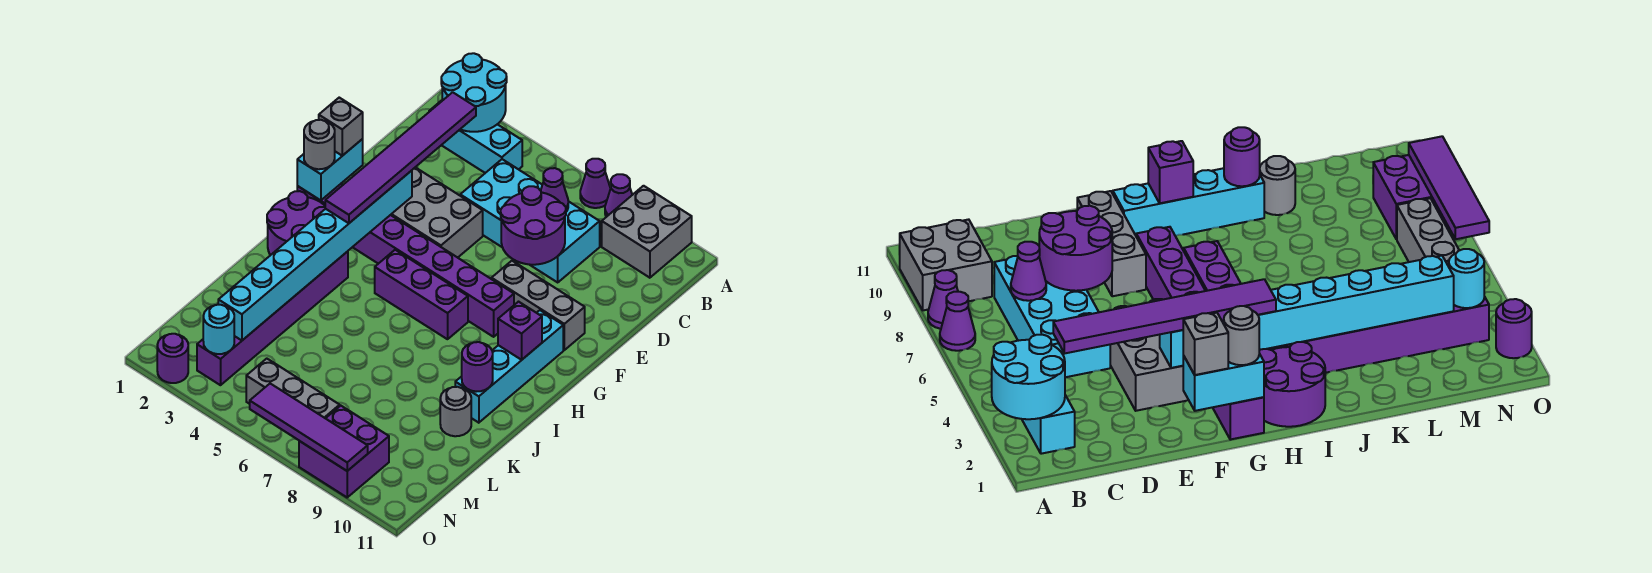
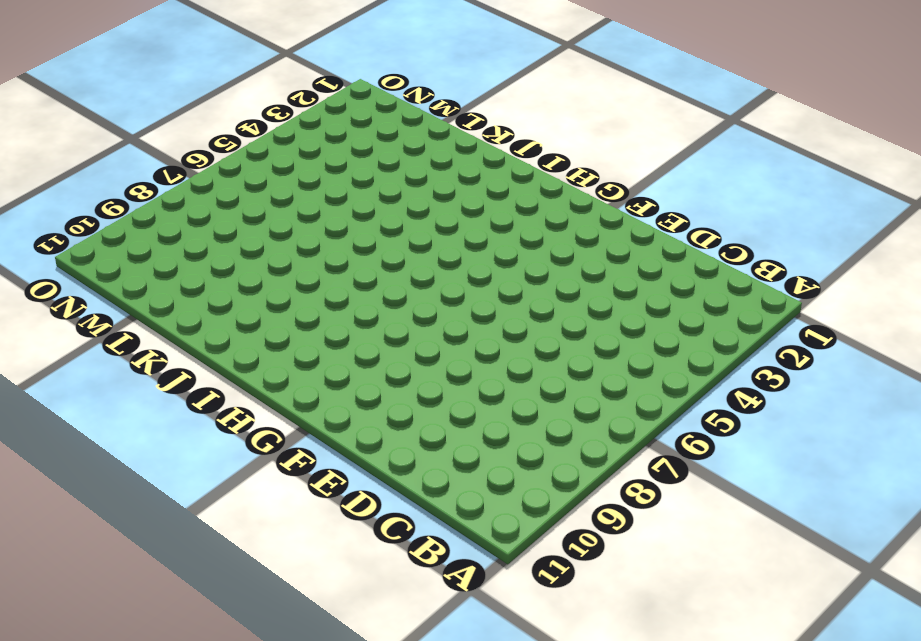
none -> purple cone A7 level 1
none -> purple cone A8 level 1
none -> grey brick A9:B10 level 1

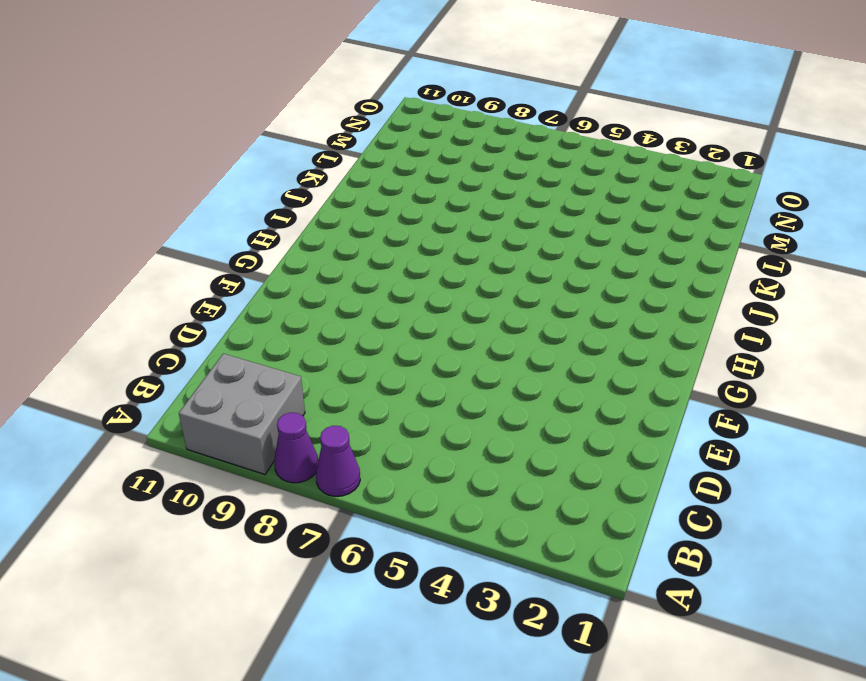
none -> cyan brick B2:B4 level 1
none -> cyan brick C5:D8 level 1
none -> grey brick E3:F5 level 1

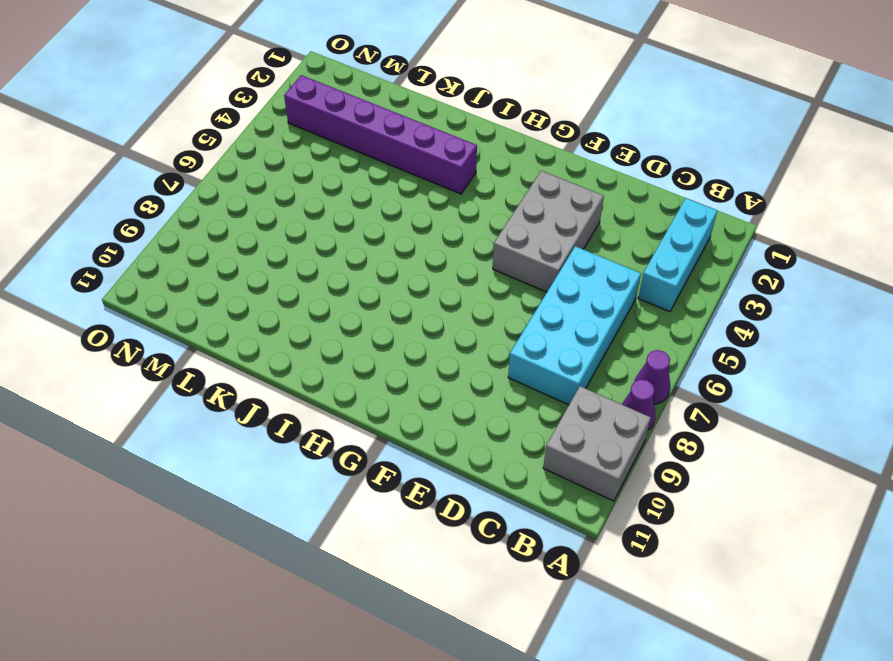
none -> grey brick F8:F10 level 1
none -> purple brick G1:G8 level 1
none -> cyan brick G10:J10 level 1

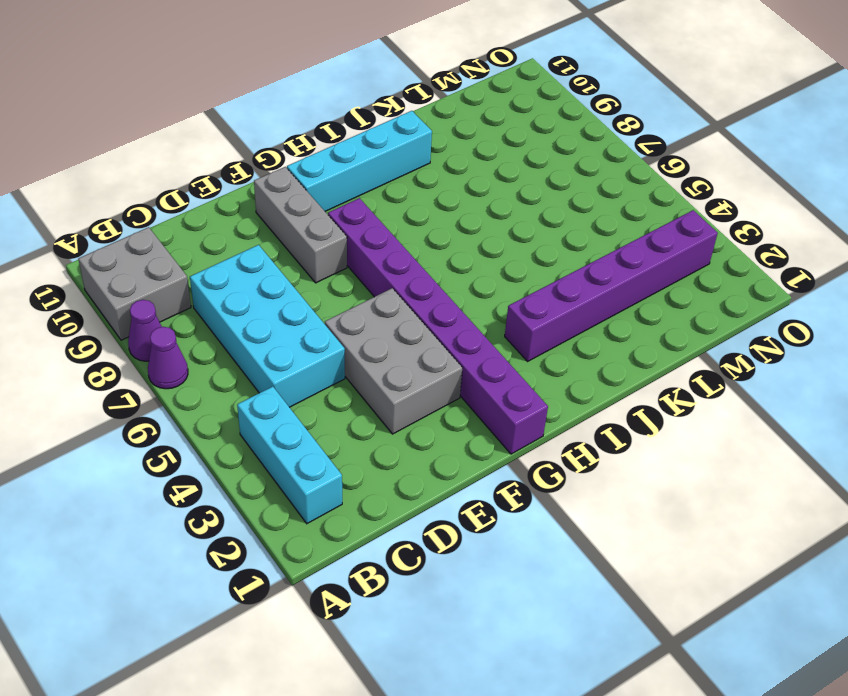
none -> purple round brick H1:I2 level 1
none -> purple brick H5:H7 level 1
none -> grey round brick K10 level 1

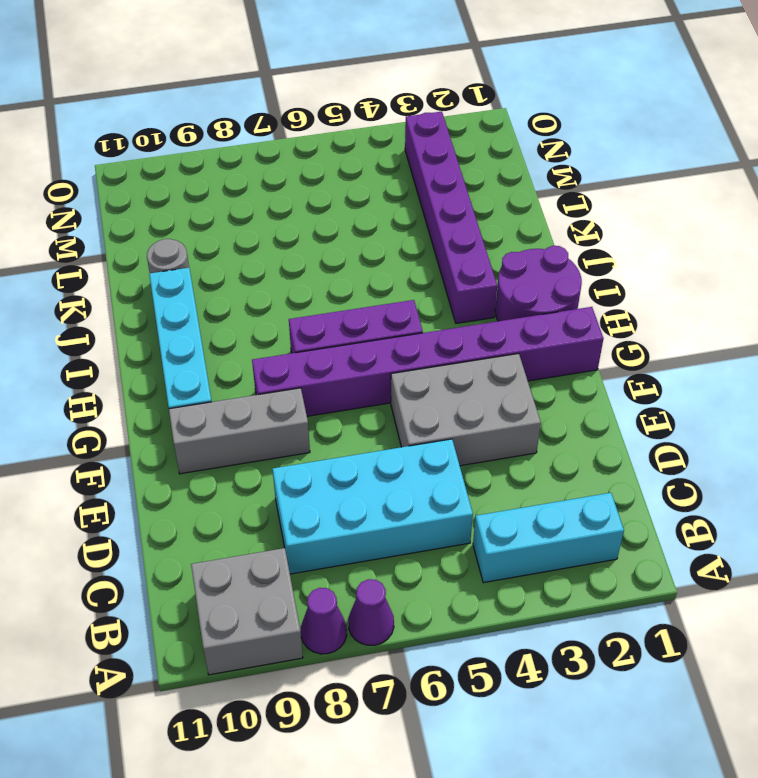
none -> grey brick N5:N7 level 1
none -> purple brick N8:O9 level 1
none -> purple round brick O2 level 1

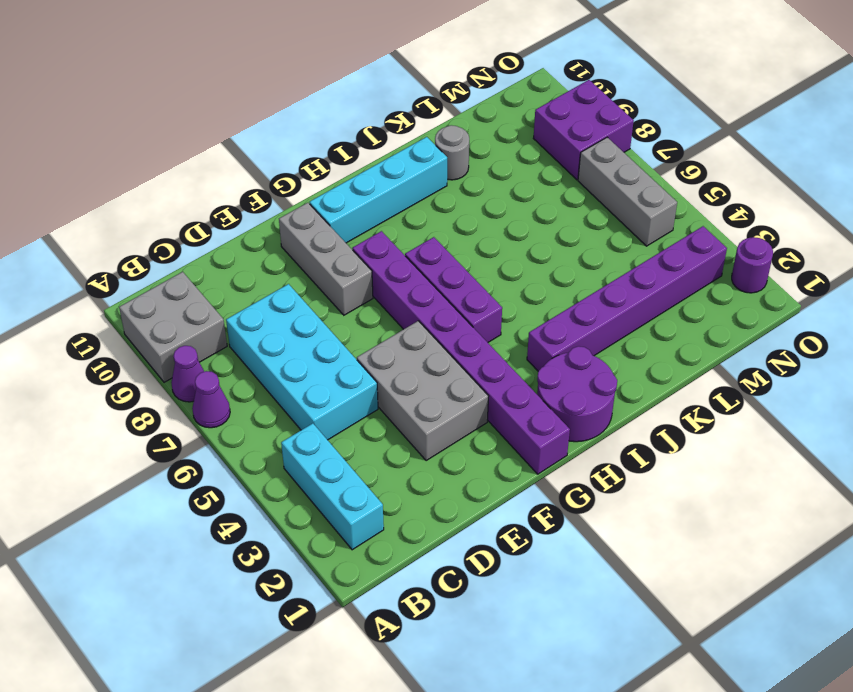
none -> cyan round brick A2:B3 level 2
none -> purple cone C7 level 2
none -> purple round brick D7:E8 level 2

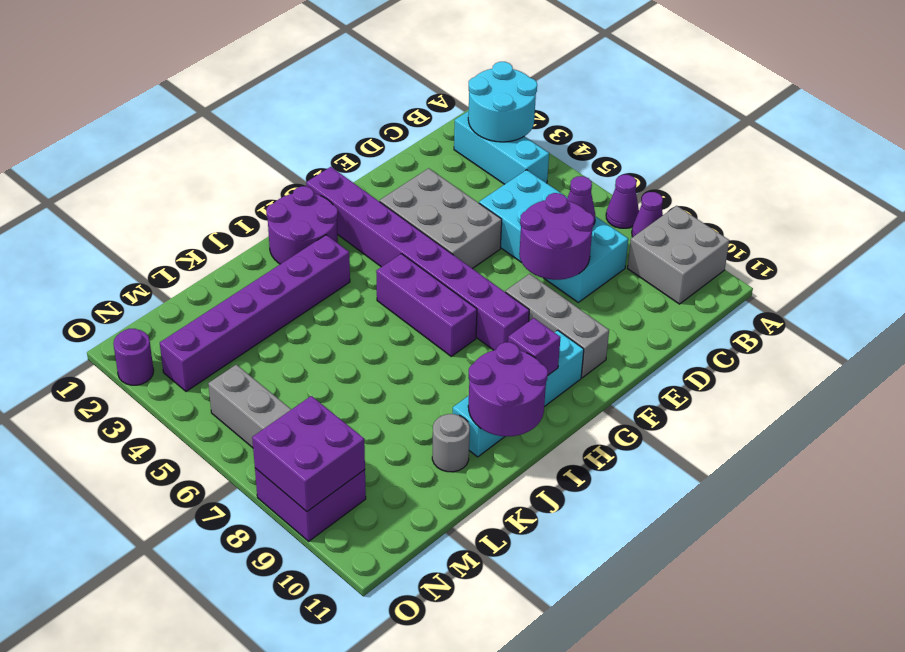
purple round brick I10:J11 level 2 -> purple round brick J10 level 2
purple brick N8:O9 level 2 -> purple tile O6:O9 level 2
none -> cyan brick F1:G1 level 2
none -> cyan brick F3:M3 level 2
none -> cyan round brick N3 level 2

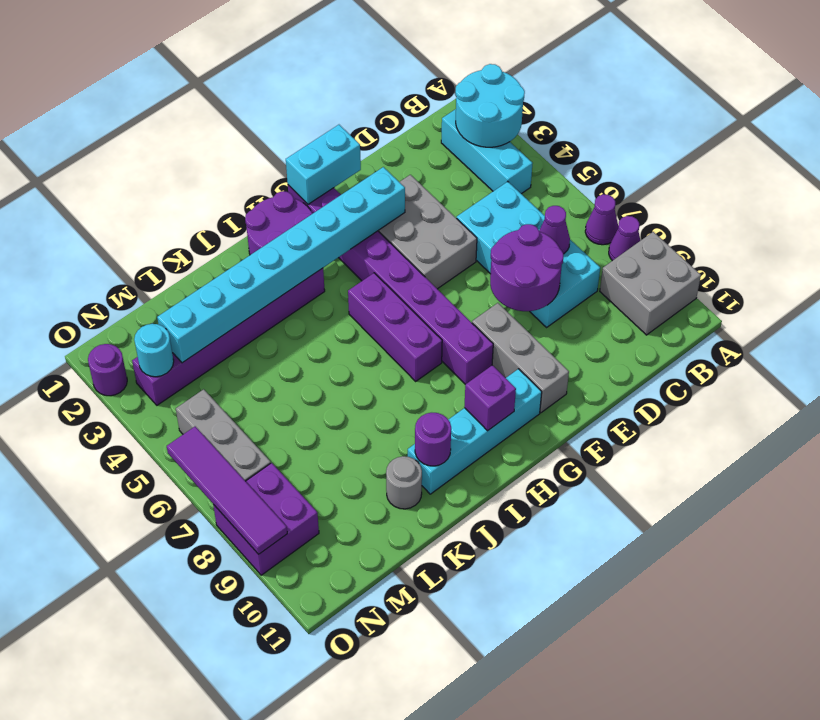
none -> purple tile C3:H3 level 3
none -> grey brick F1 level 3
none -> grey round brick G1 level 3

